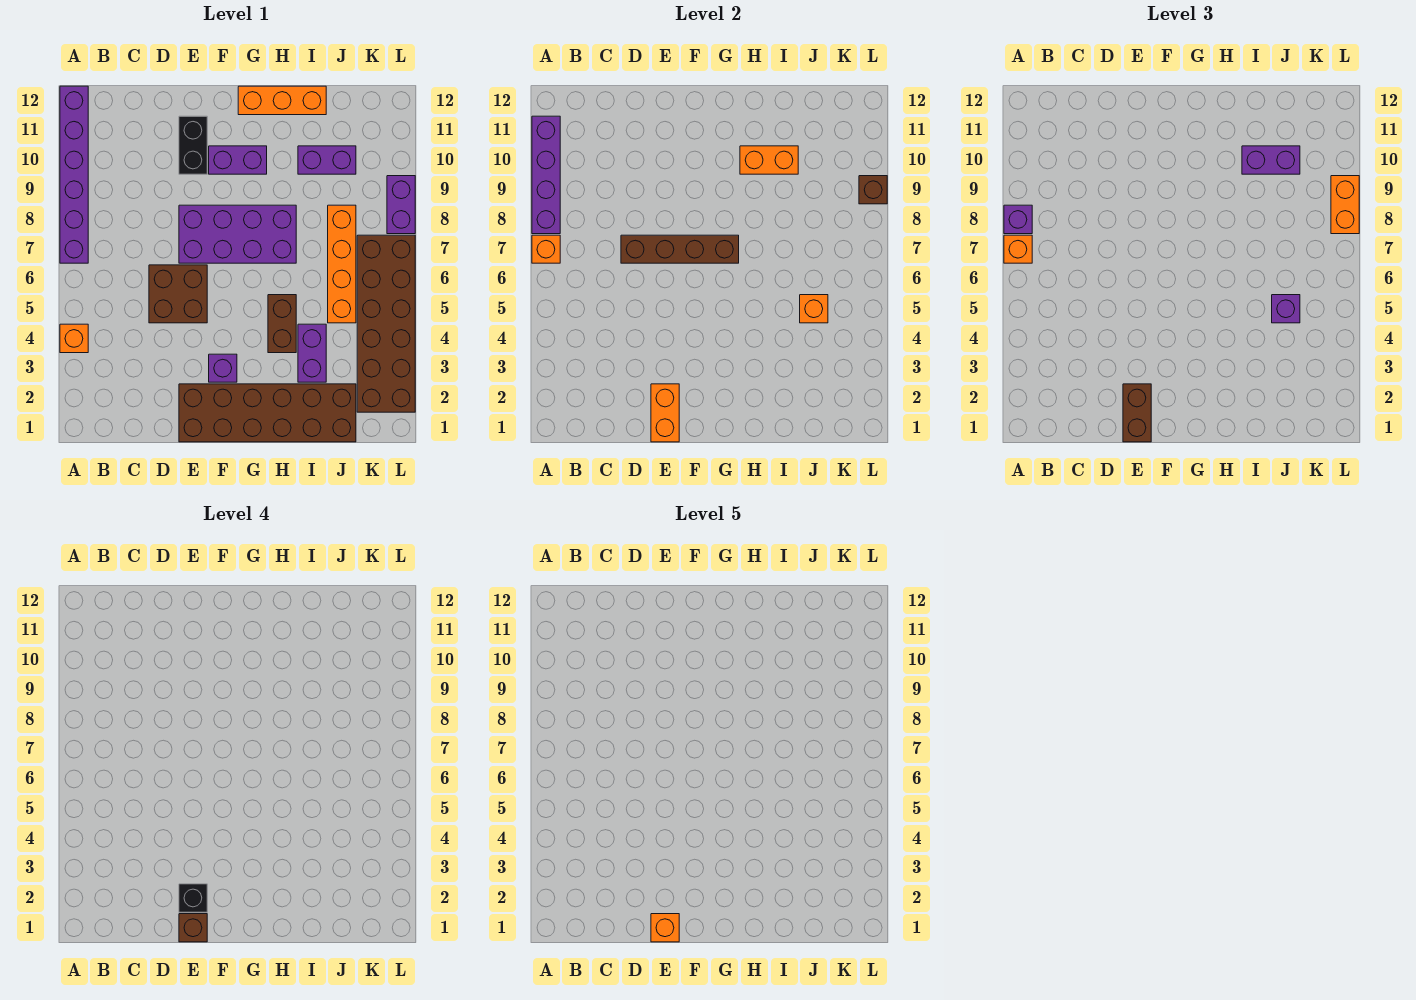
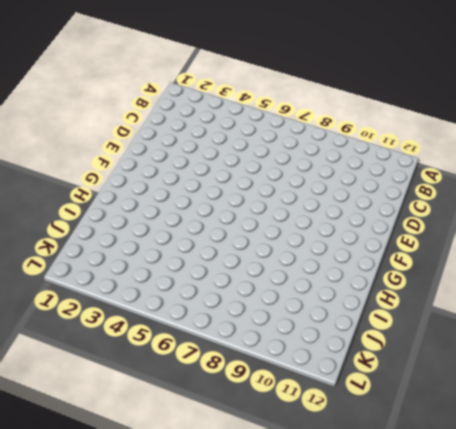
none -> orange brick A4 level 1
none -> purple brick A7:A12 level 1
none -> brown brick D5:E6 level 1
none -> brown brick E1:J2 level 1

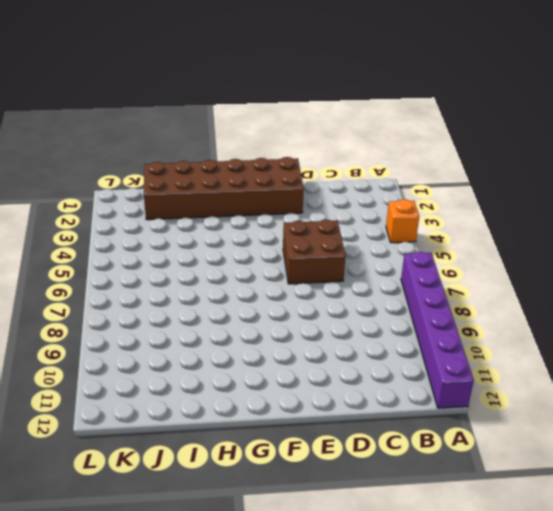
none -> purple brick E7:H8 level 1
none -> black brick E10:E11 level 1
none -> purple brick F3 level 1
none -> purple brick F10:G10 level 1

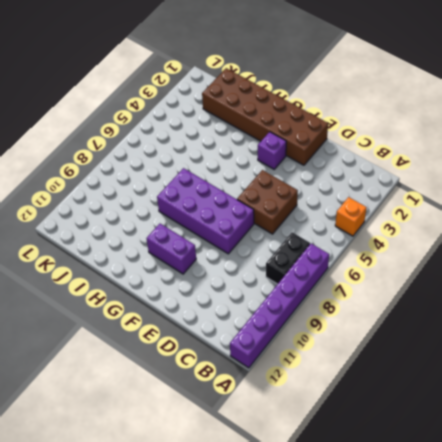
black brick B7:B8 level 1 -> black brick E10:E11 level 1
none -> orange brick G12:I12 level 1
none -> brown brick H4:H5 level 1
none -> purple brick I3:I4 level 1
none -> purple brick I10:J10 level 1

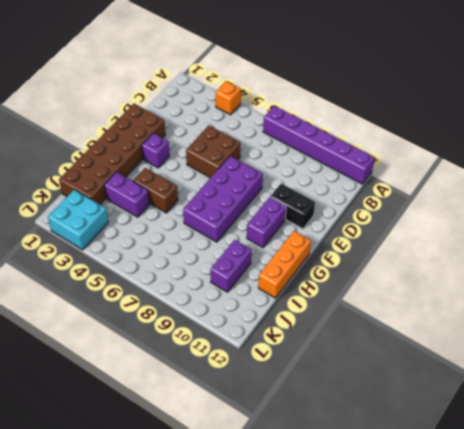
cyan brick K2:L3 level 1 -> brown brick K2:L7 level 1
none -> orange brick J5:J8 level 1
none -> purple brick L8:L9 level 1
none -> orange brick A7 level 2
none -> purple brick A8:A11 level 2

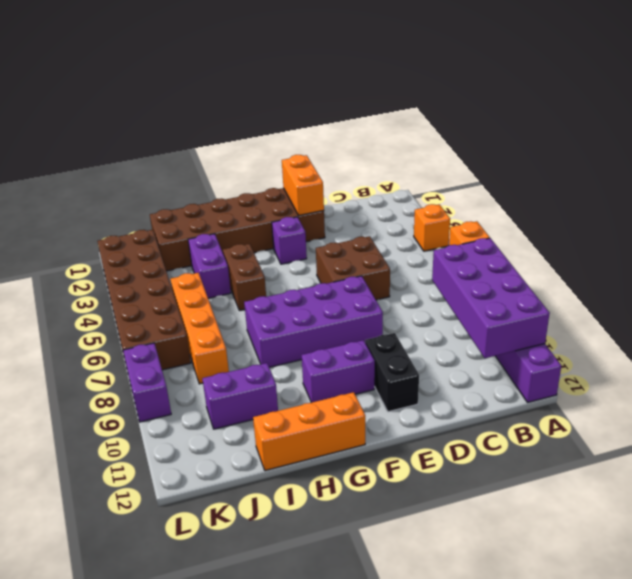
purple brick A8:B11 level 2 -> purple brick A8:A11 level 2
none -> brown brick D7:G7 level 2
none -> orange brick H10:I10 level 2
none -> orange brick J5 level 2
none -> brown brick L9 level 2

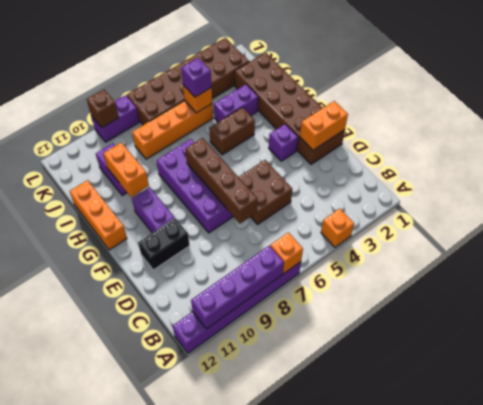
none -> orange brick A7 level 3
none -> purple brick A8 level 3
none -> brown brick E1:E2 level 3
none -> purple brick I10:J10 level 3

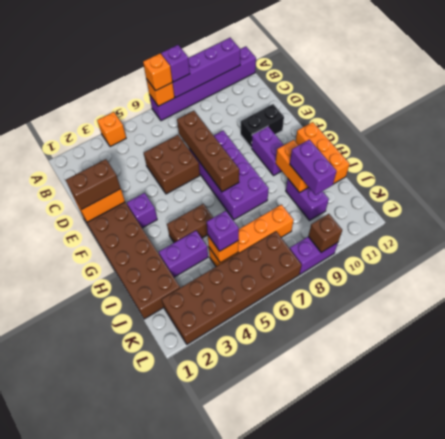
none -> orange brick L8:L9 level 3
none -> brown brick E1 level 4
none -> black brick E2 level 4
none -> orange brick E1 level 5

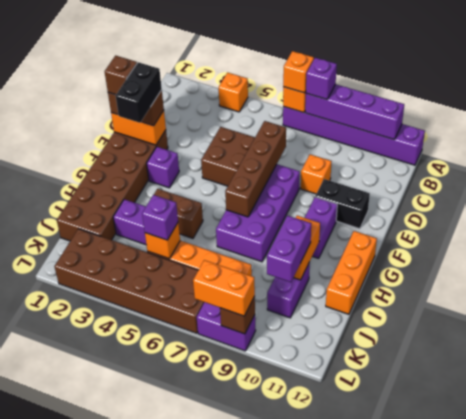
orange brick D9 level 1 -> orange brick E1 level 5
black brick E2:F2 level 4 -> black brick E2 level 4

